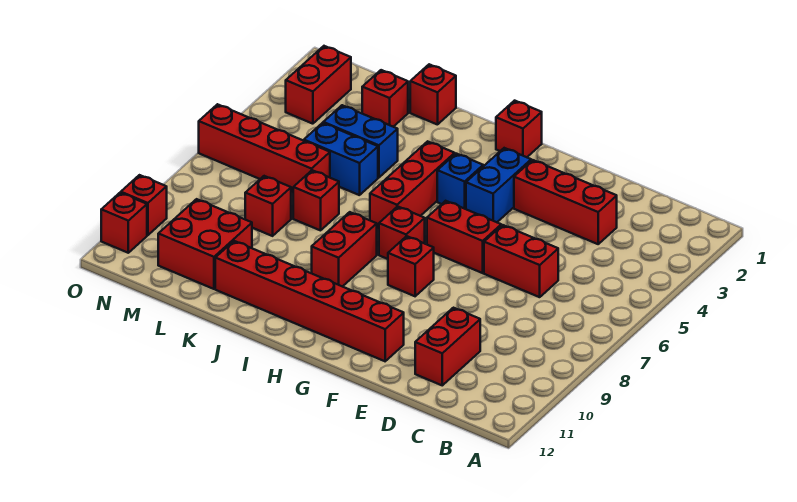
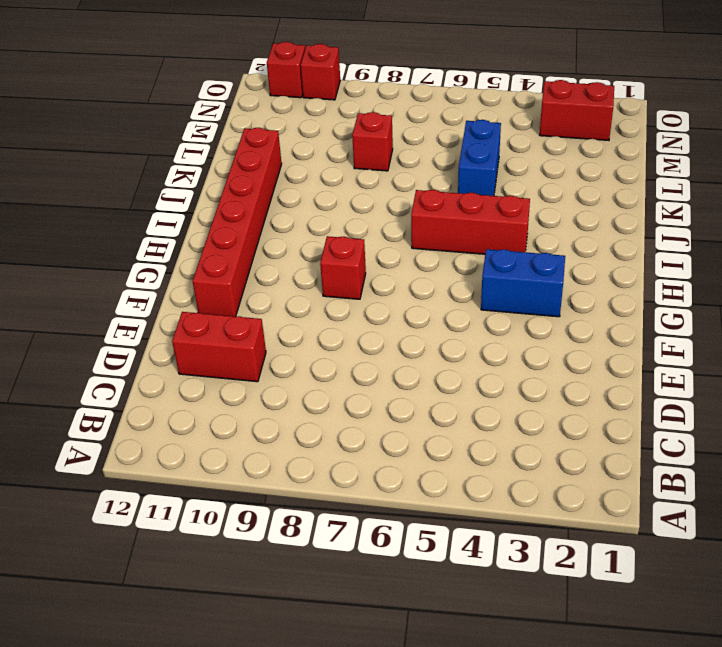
none -> red brick D3:F3 level 1
none -> red brick D6:E6 level 1
none -> red brick F6:G6 level 1

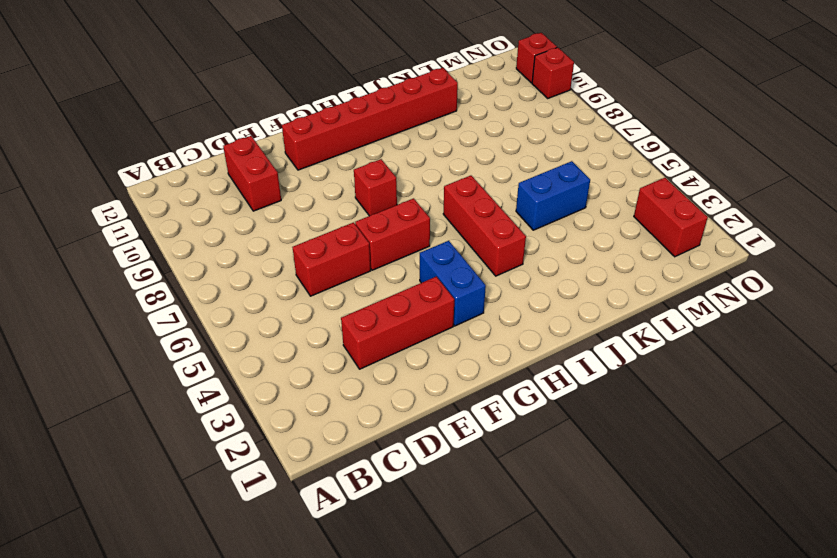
none -> red brick H1 level 1
none -> blue brick H4 level 1
none -> red brick H7 level 1

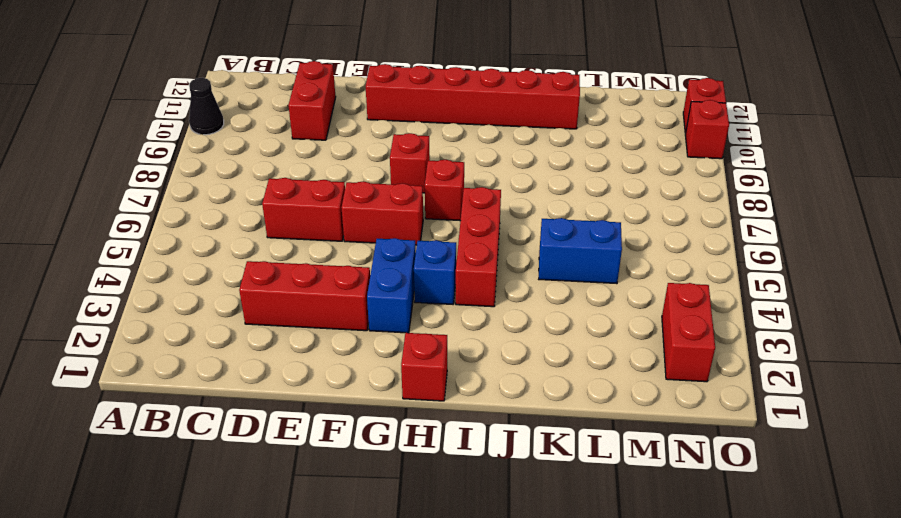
black cone A10 level 1 -> none
none -> red brick I8:I9 level 1
none -> red brick K1 level 1
none -> blue brick K4:L4 level 1

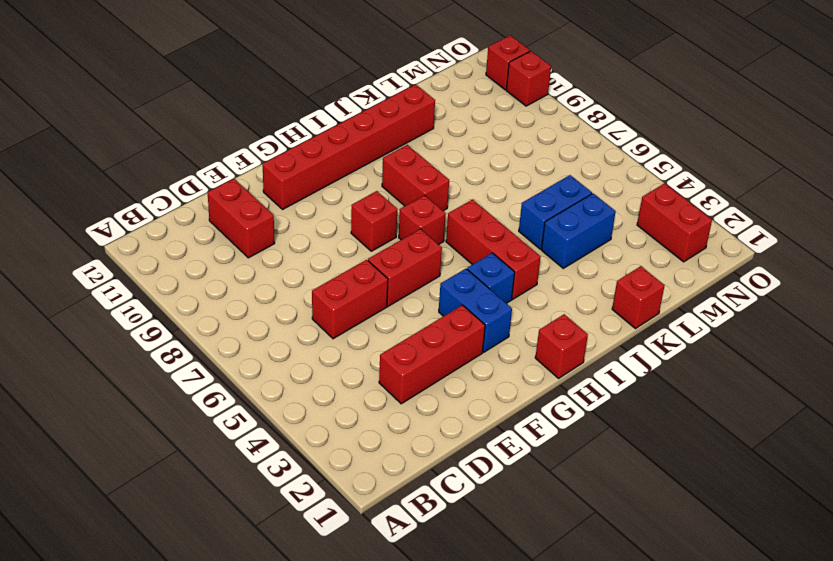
none -> red brick K7 level 1
none -> red brick L2 level 1
none -> red brick L6:O6 level 1

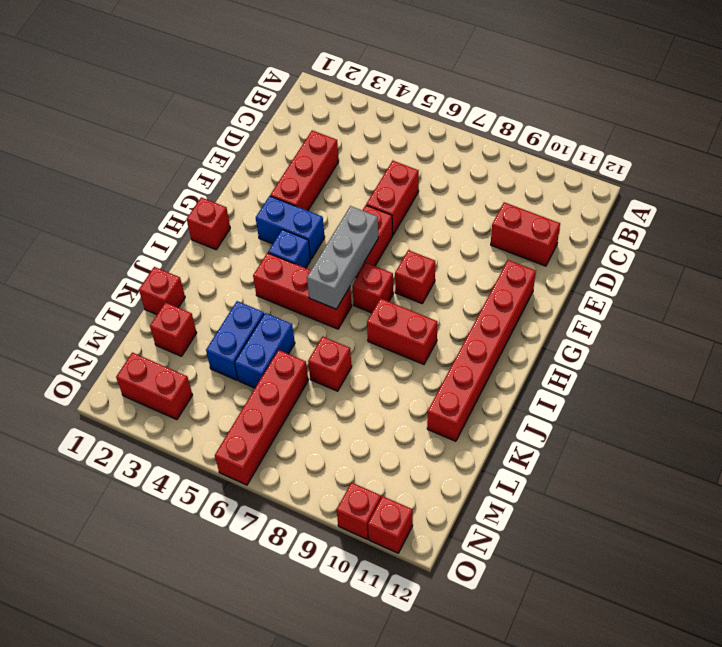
grey brick G6:I6 level 2 -> none
none -> red brick L8 level 1
none -> red brick L10:M11 level 1

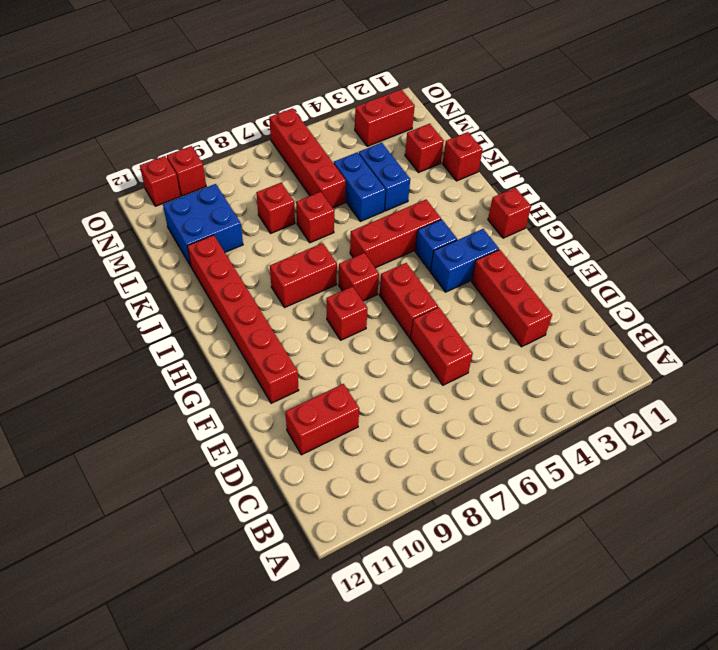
blue brick L10:M11 level 1 -> red brick L10:M11 level 1

